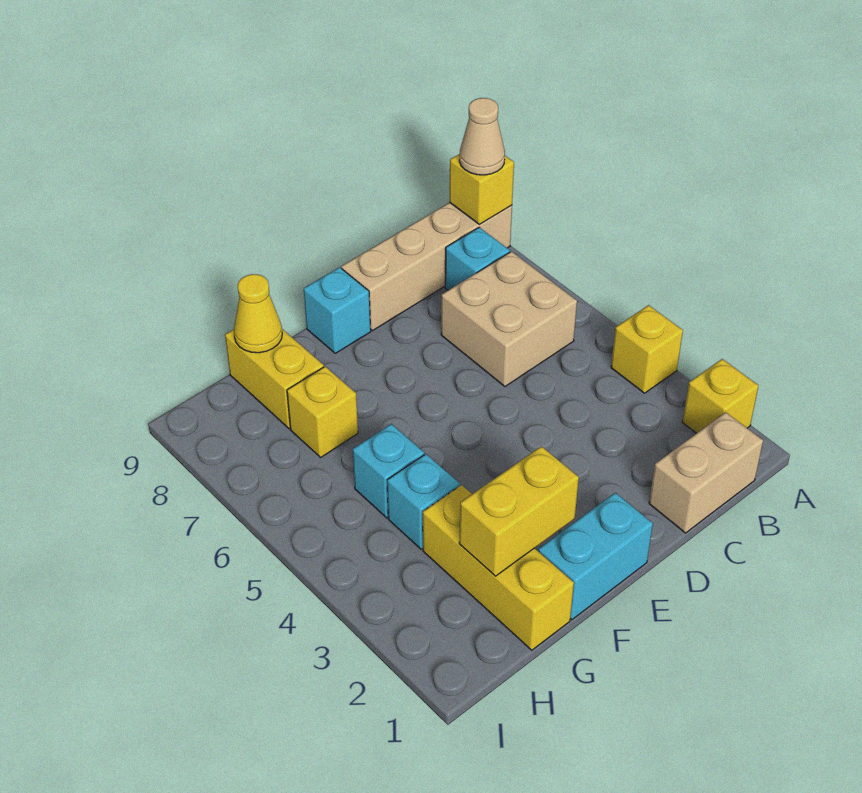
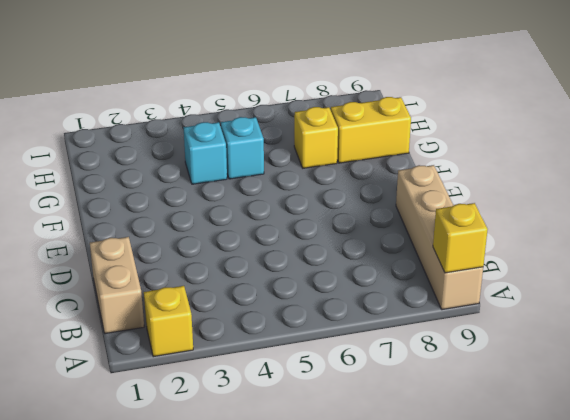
none -> yellow brick A4 level 1
none -> tan brick B6:C7 level 1
none -> cyan brick B8 level 1

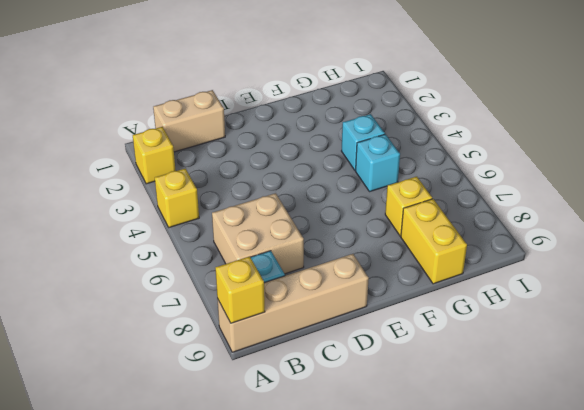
none -> cyan brick E1:F1 level 1
none -> cyan brick E9 level 1
none -> yellow brick G1:G3 level 1

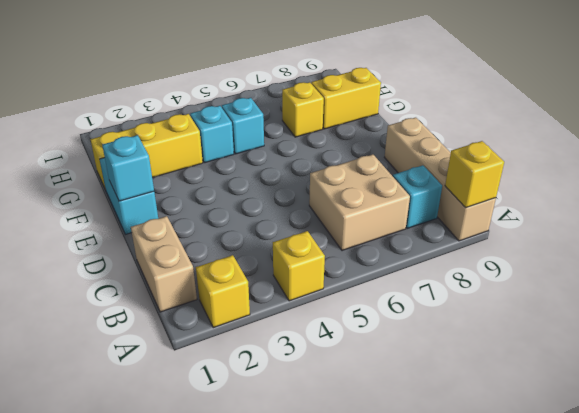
cyan brick E1 level 2 -> cyan brick E9 level 1
none -> yellow brick F2:G2 level 2
none -> yellow cone G9 level 2
none -> tan cone A9 level 3

